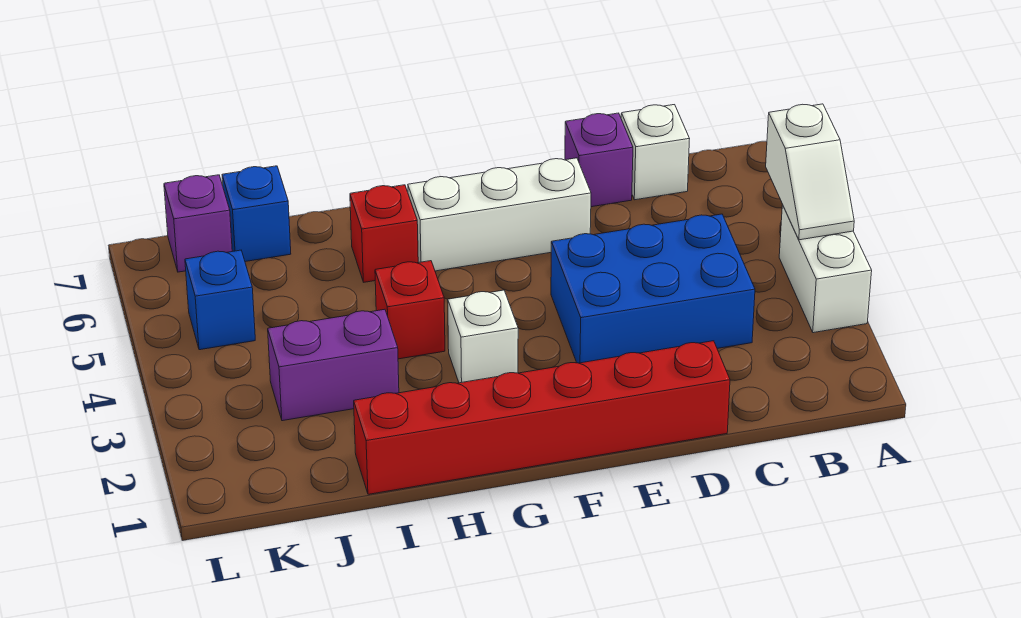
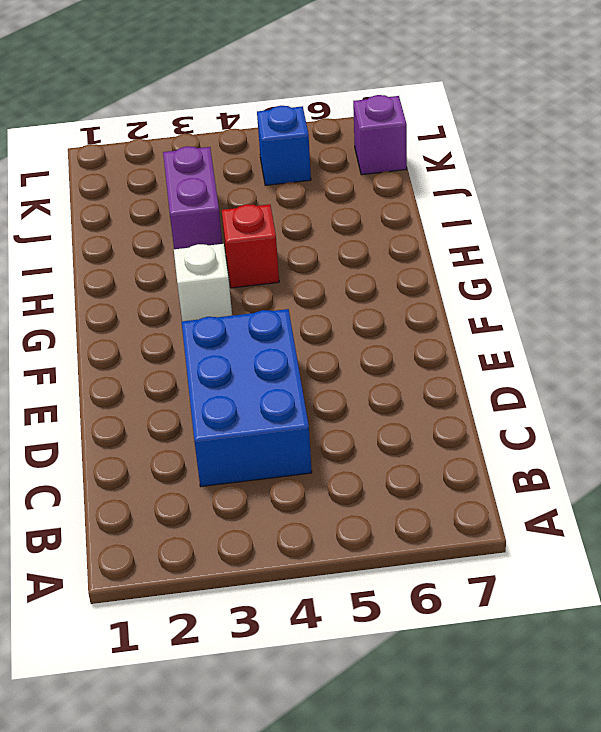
none -> white brick A3:A4 level 1
none -> white brick C7 level 1
none -> red brick D1:I1 level 1

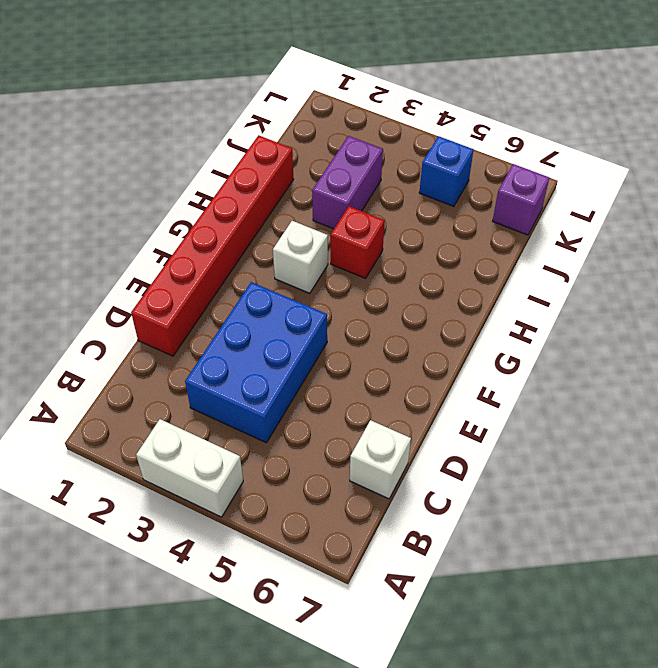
none -> purple brick D7 level 1
none -> white brick E6:G6 level 1
none -> red brick H6 level 1

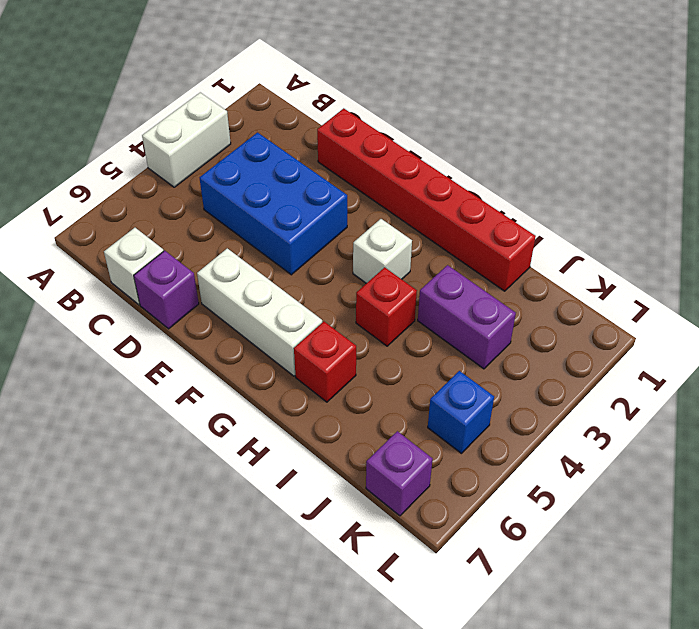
none -> blue brick J7 level 1
none -> white slope A4:A5 level 2 top 5

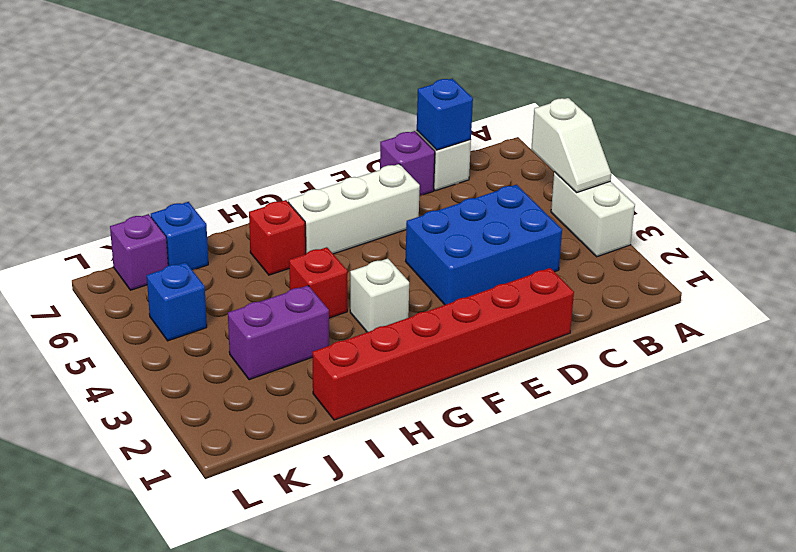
blue brick C7 level 2 -> none

